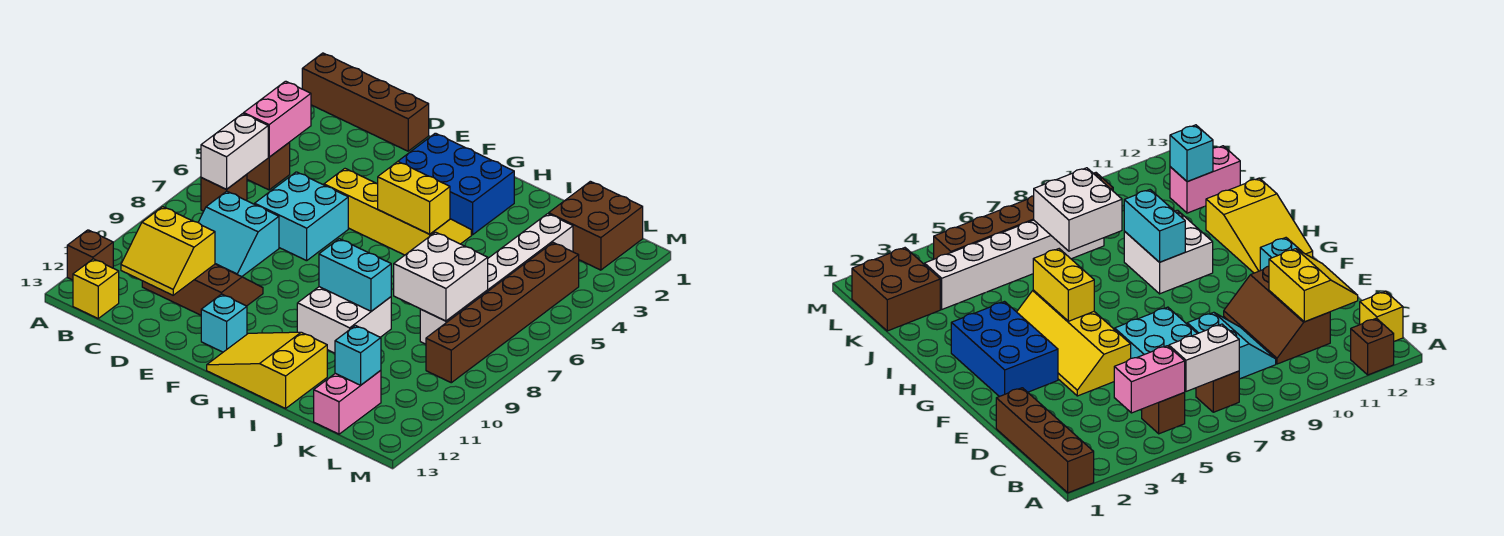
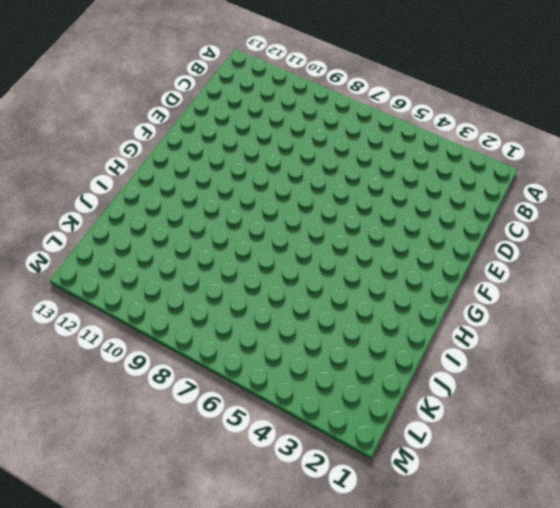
none -> brown brick A1:D1 level 1
none -> brown brick A12 level 1
none -> brown brick B5 level 1

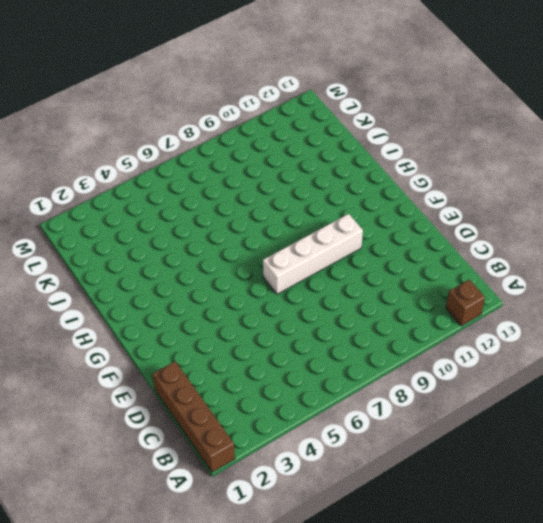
white brick F7:F10 level 1 -> none
none -> brown brick B5 level 1
none -> brown brick B7 level 1
none -> yellow brick B13 level 1

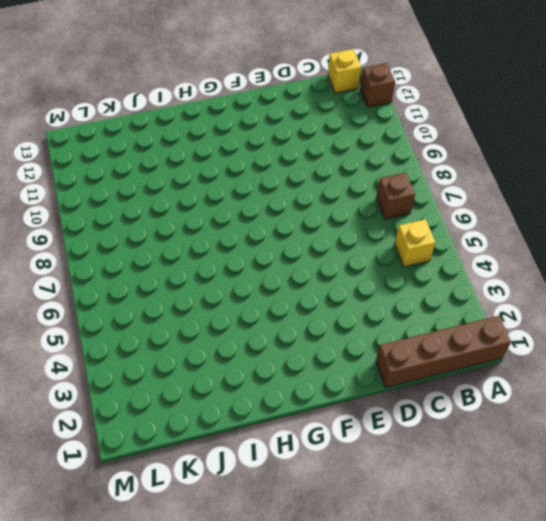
yellow brick B5 level 1 -> brown brick B5 level 1
none -> cyan slope C8:D9 level 1 top 8
none -> brown slope C10:E11 level 1 top 11
none -> cyan brick D6:E7 level 1

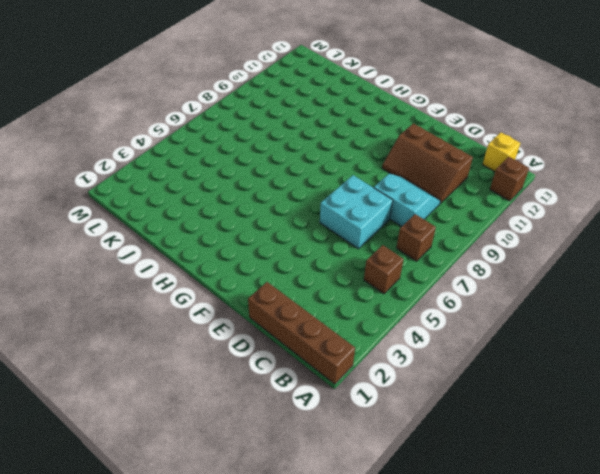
none -> yellow slope E4:H5 level 1 top 5
none -> blue brick F2:H3 level 1
none -> cyan brick F12 level 1

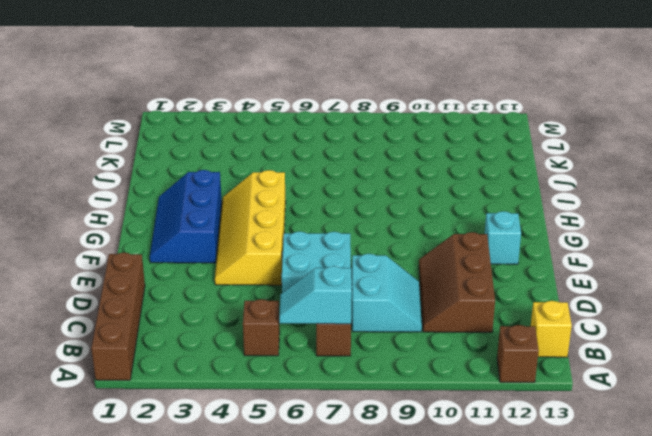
cyan slope B6:B7 level 2 top 7 -> white brick B6:B7 level 2
blue slope F2:H3 level 1 top 3 -> blue brick F2:H3 level 1
none -> yellow slope G12:I13 level 1 top I
none -> white brick H9:I10 level 1
none -> brown brick K1:L2 level 1

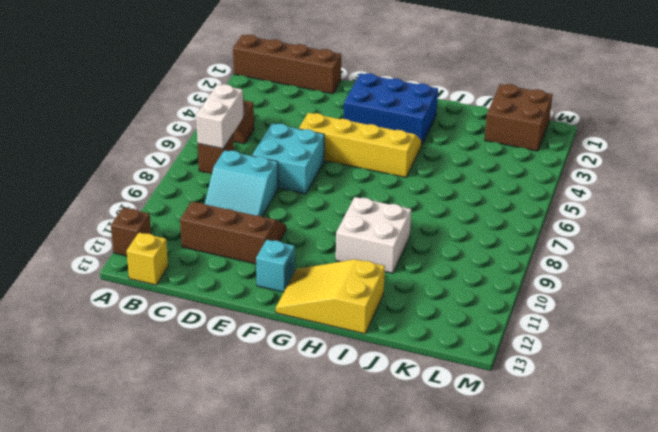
none -> white brick K3:K8 level 1
none -> pink brick K12:K13 level 1
none -> brown brick L4:L9 level 1

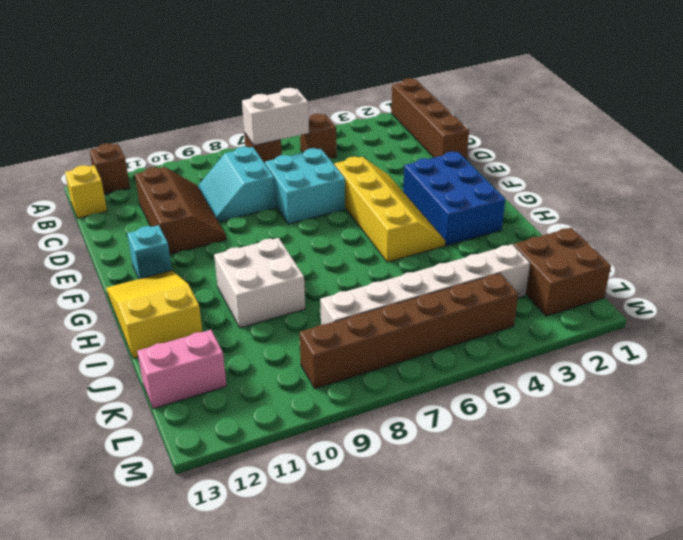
none -> pink brick B4:B5 level 2
none -> yellow slope C11:D12 level 2 top 11
none -> yellow brick G5:H5 level 2

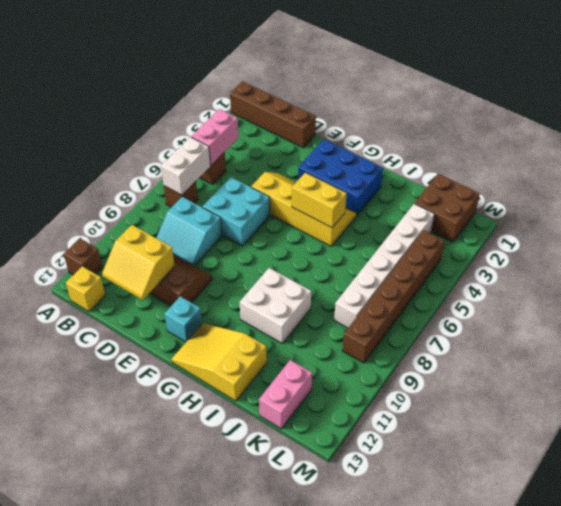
none -> cyan brick H9:I9 level 2
none -> white brick J7:K8 level 2
none -> cyan brick K12 level 2

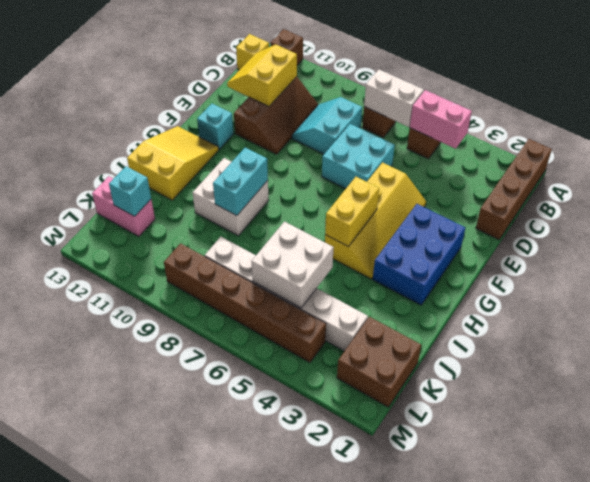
white brick J5:K6 level 2 -> white brick J7:K8 level 2

